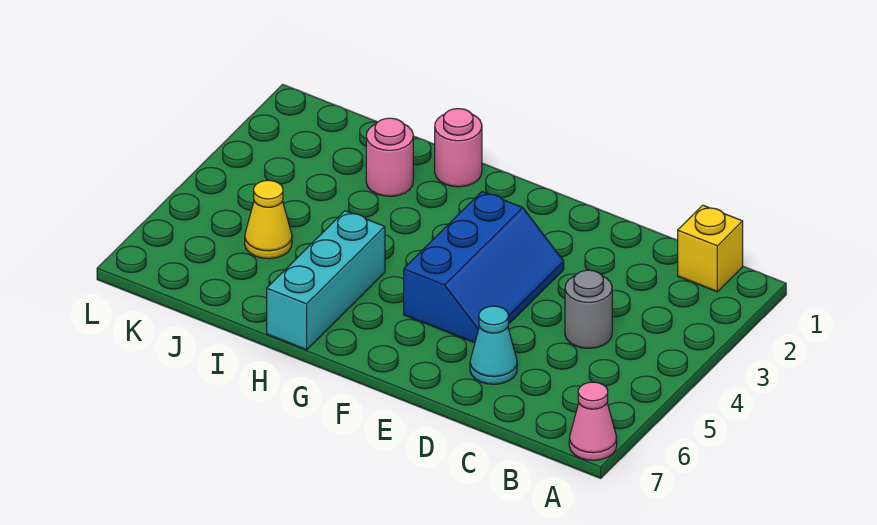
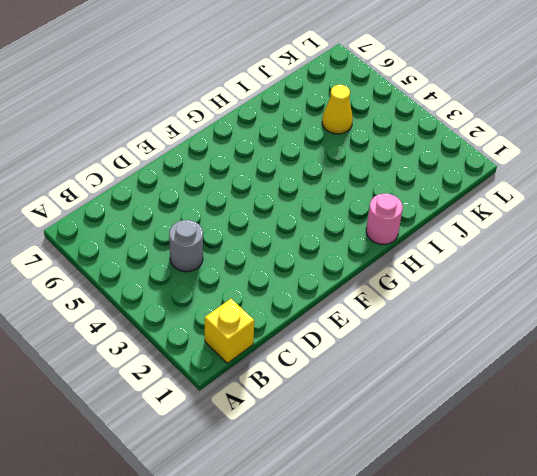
none -> pink cone A7 level 1
none -> cyan cone D6 level 1

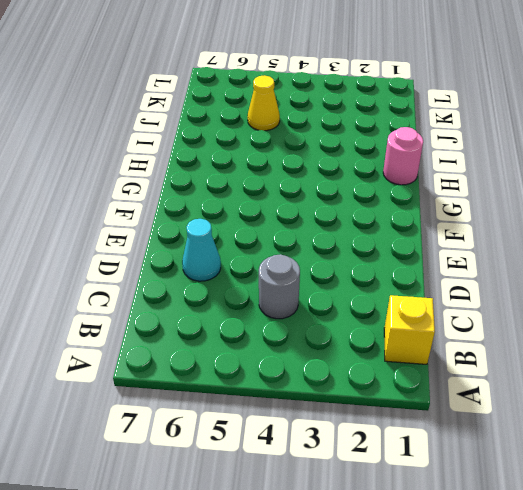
none -> pink cone A7 level 1
none -> blue slope E3:F5 level 1 top F

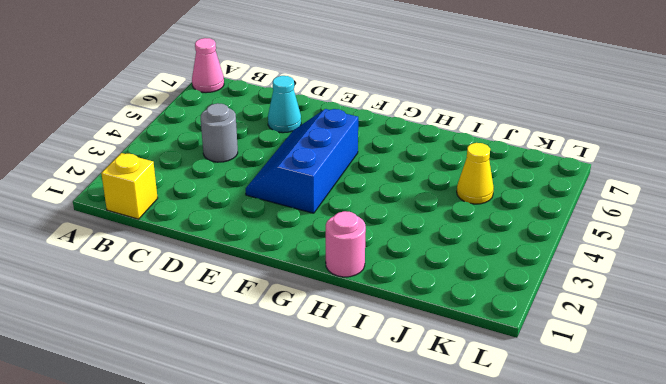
none -> cyan brick H5:H7 level 1
none -> pink round brick I2 level 1

